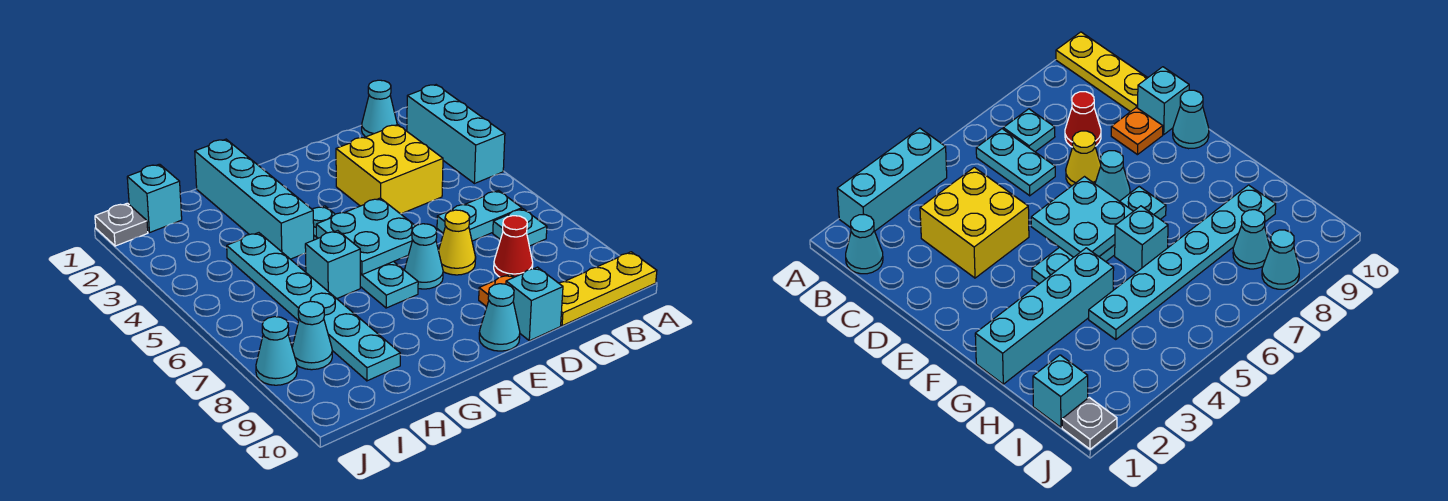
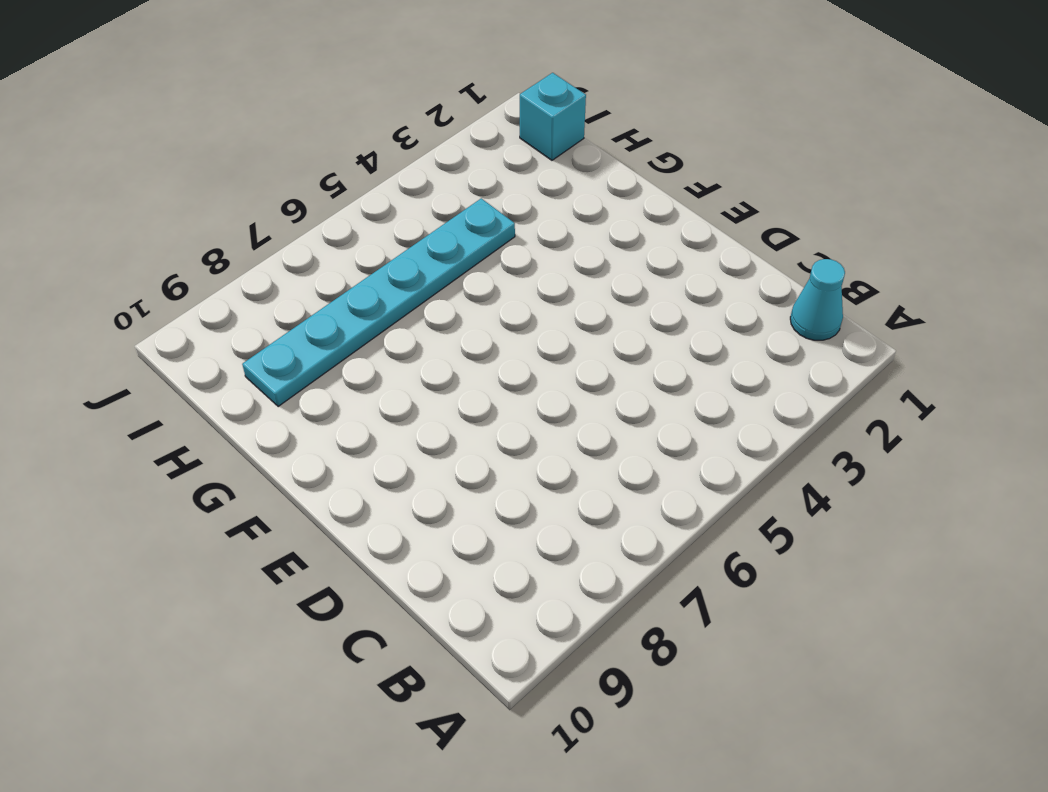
none -> cyan brick A2:A4 level 1
none -> yellow plate A10:C10 level 1
none -> cyan plate B6:C6 level 1

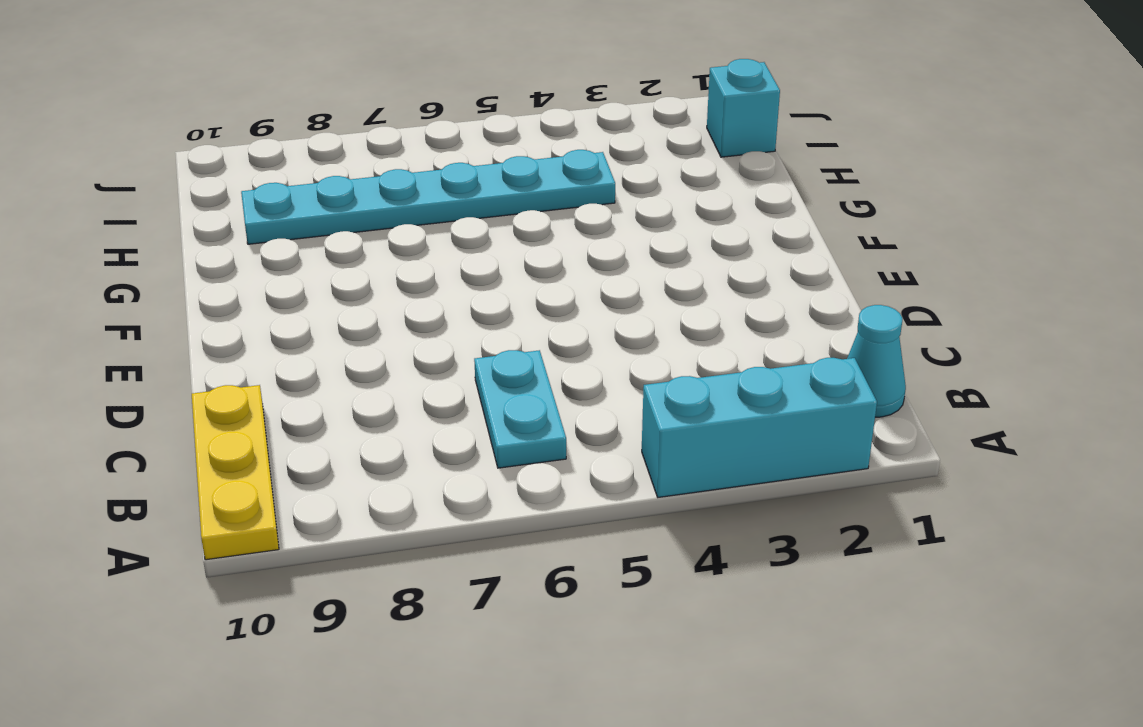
none -> cyan plate B7 level 1
none -> yellow brick C3:D4 level 1
none -> red cone C8 level 1

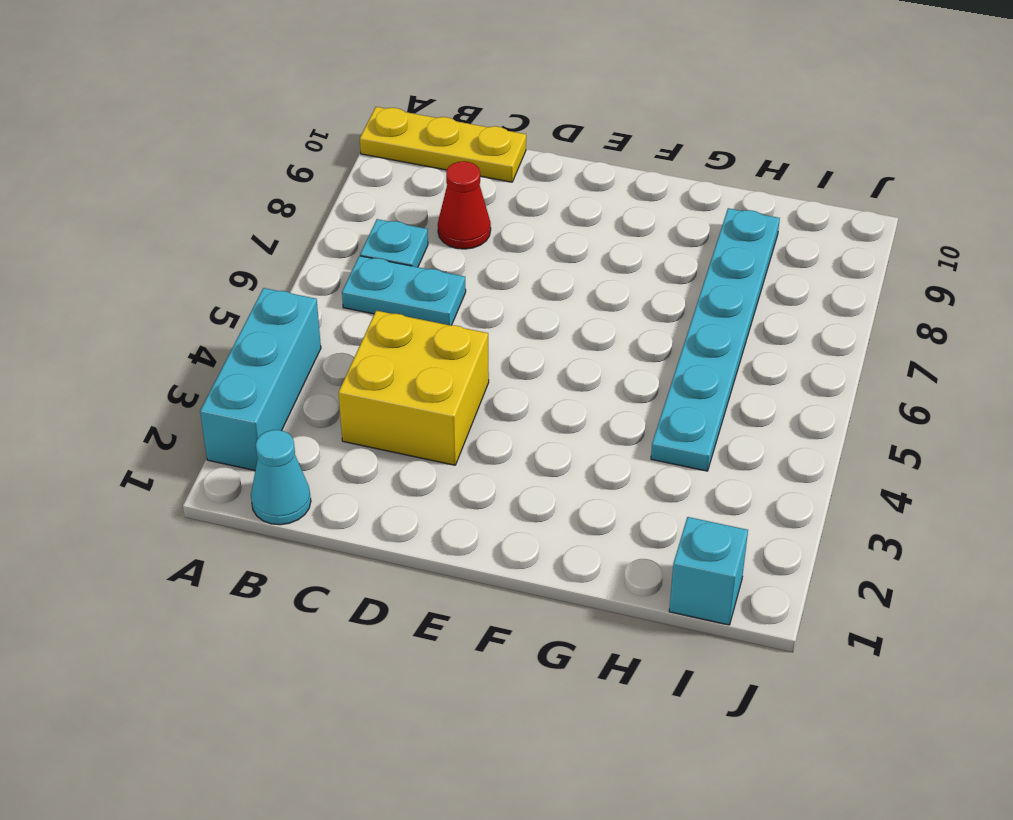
none -> yellow cone D7 level 1
none -> orange plate D9 level 1
none -> cyan brick D10 level 1

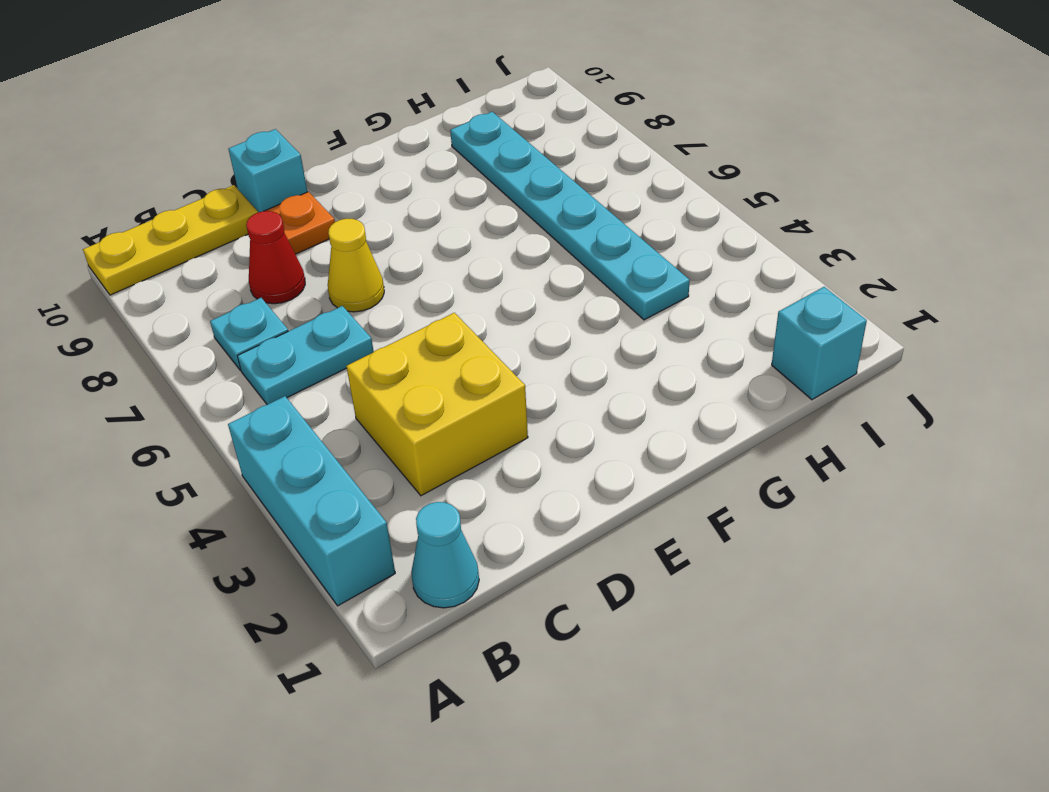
none -> cyan cone E7 level 1
none -> cyan cone E10 level 1
none -> cyan plate F4:F7 level 1

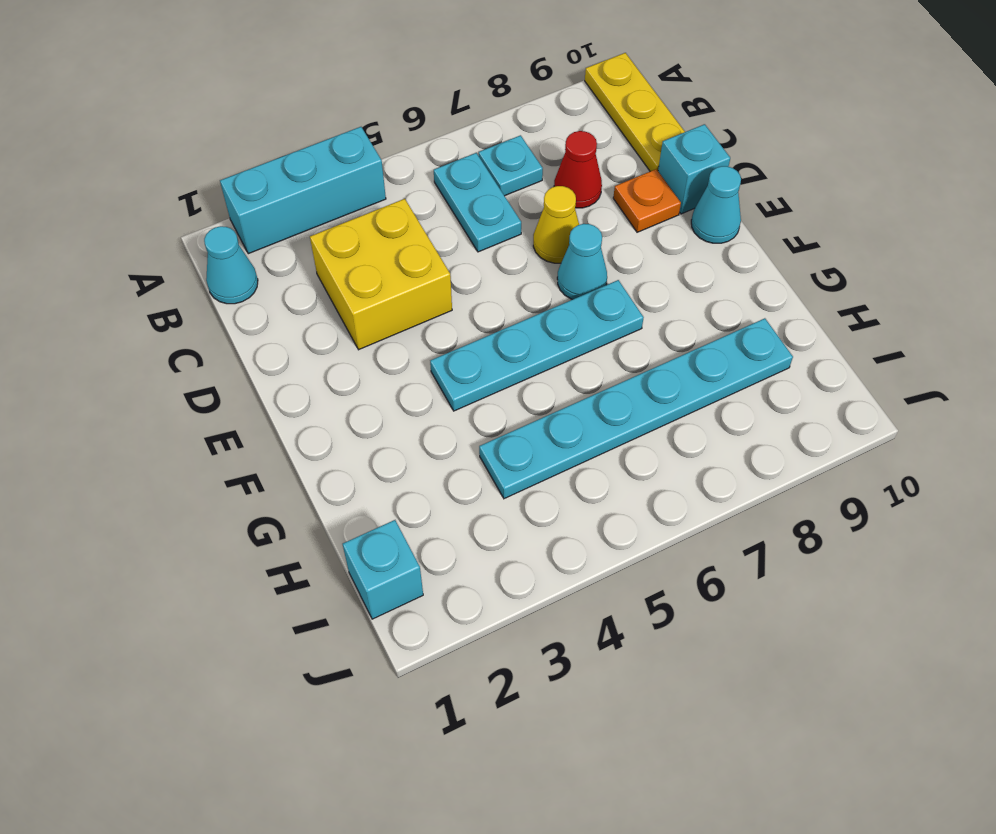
none -> cyan brick G1:G4 level 1
none -> cyan brick G6 level 1
none -> cyan cone I8 level 1

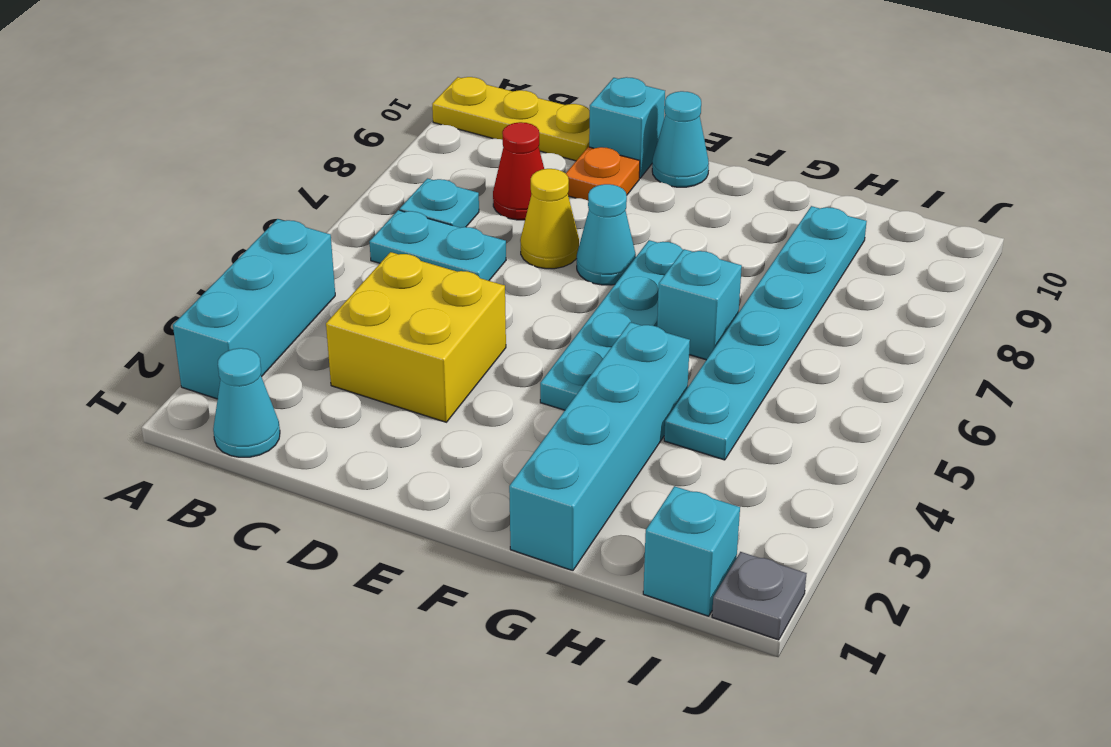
none -> cyan cone I8 level 1
none -> cyan cone J8 level 1
none -> cyan plate E5:F6 level 2

